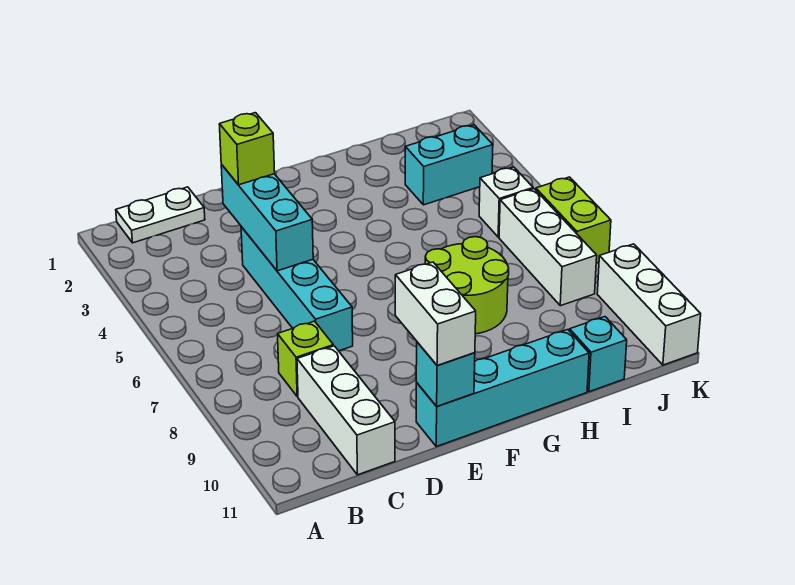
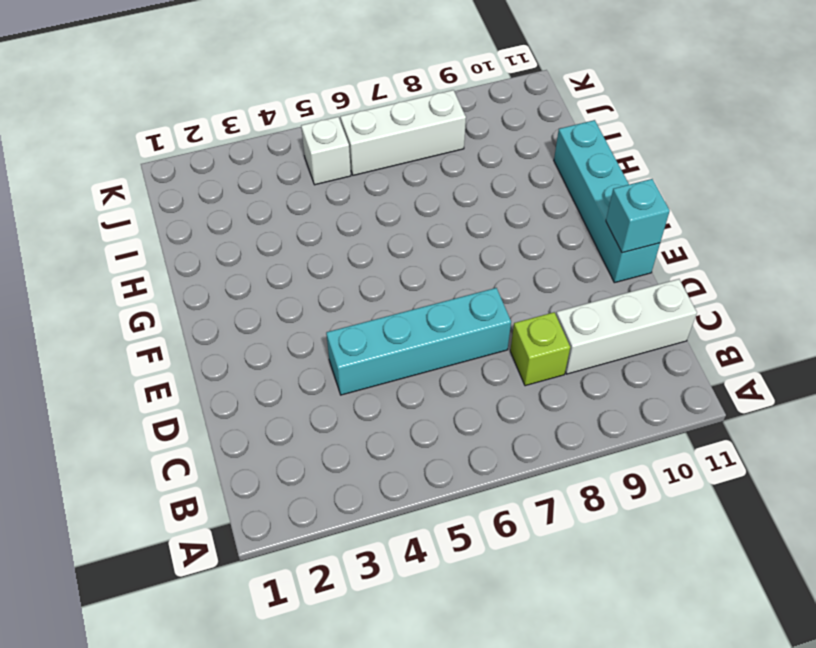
none -> white plate B1:C1 level 1
none -> lime round brick G7:H8 level 1
none -> cyan brick I3:J3 level 1

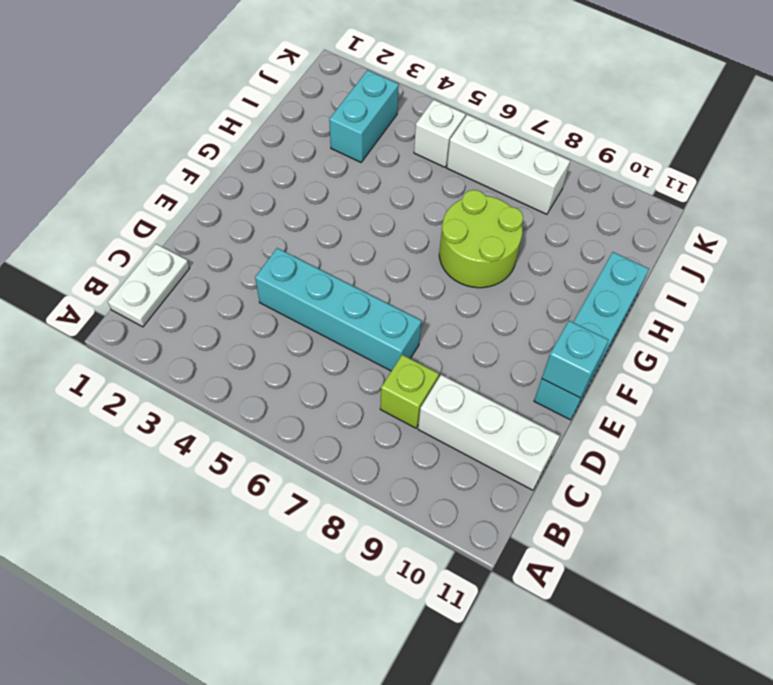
none -> cyan brick I11 level 1
none -> lime brick K6:K7 level 1
none -> white brick K9:K11 level 1

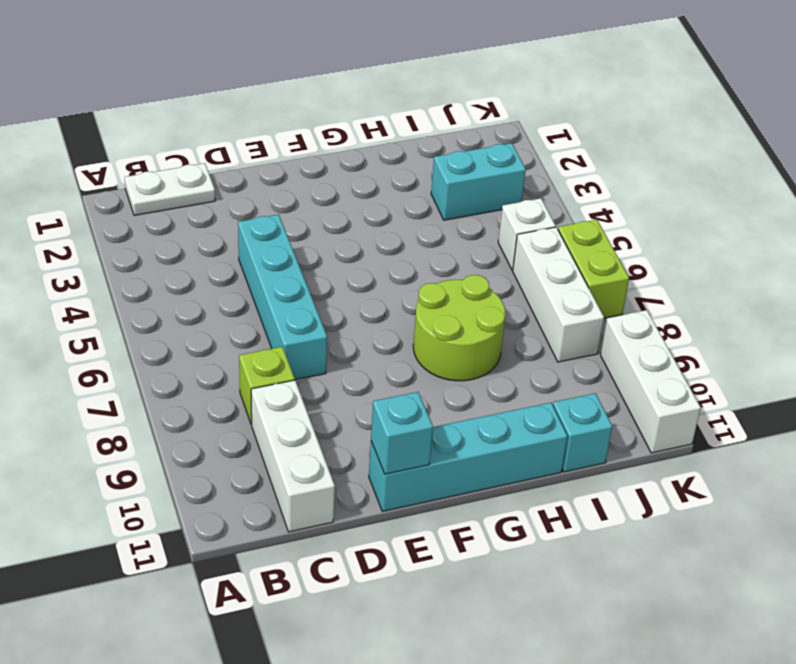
none -> cyan brick D3:D5 level 2
none -> lime brick D3 level 3
none -> white brick E10:E11 level 3

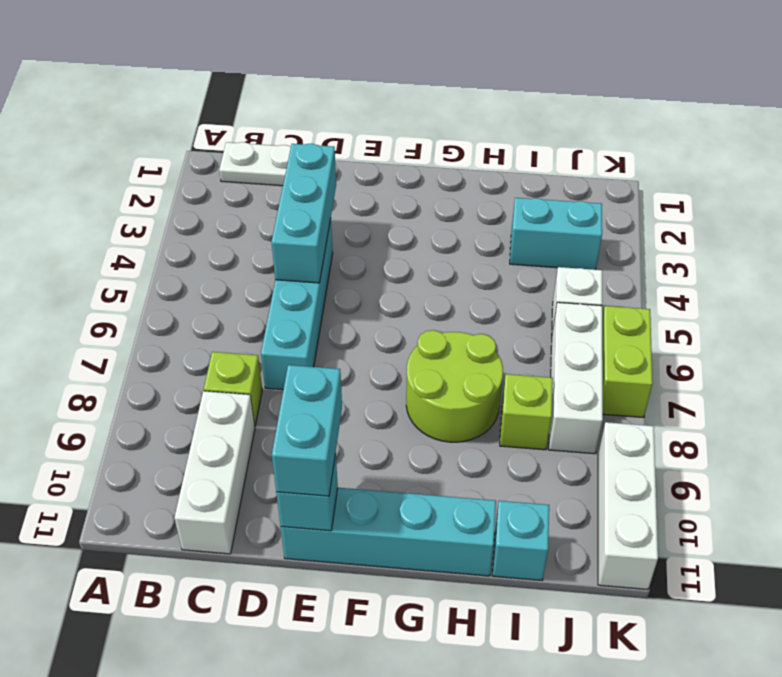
cyan brick E10:E11 level 3 -> white brick E10:E11 level 3
lime brick I8 level 1 -> lime brick D3 level 3

